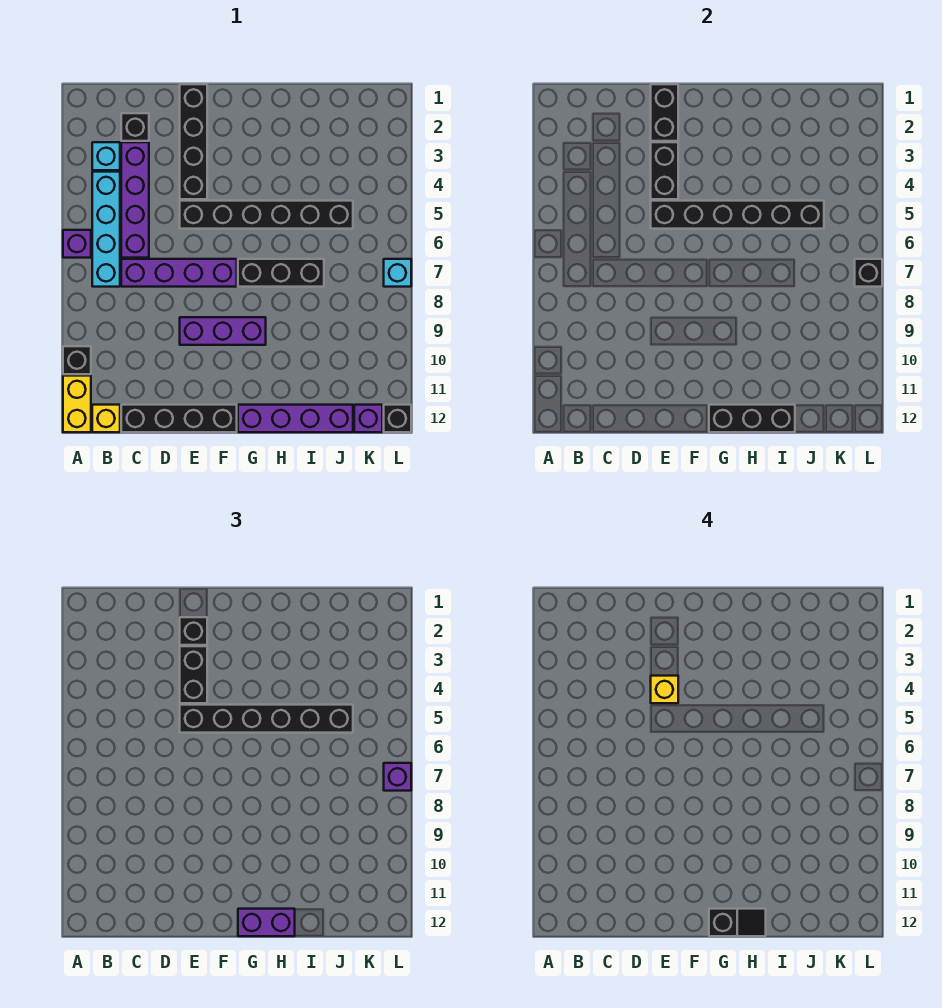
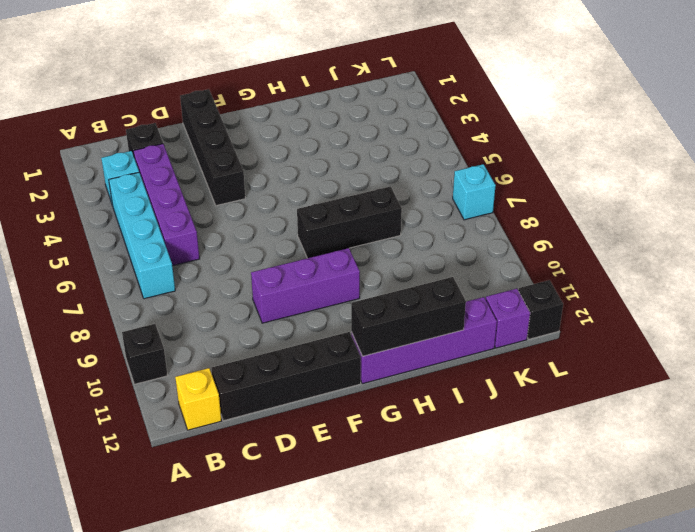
none -> purple brick A6 level 1
none -> yellow brick A11:A12 level 1
none -> purple brick C7:F7 level 1
none -> black brick E5:J5 level 1

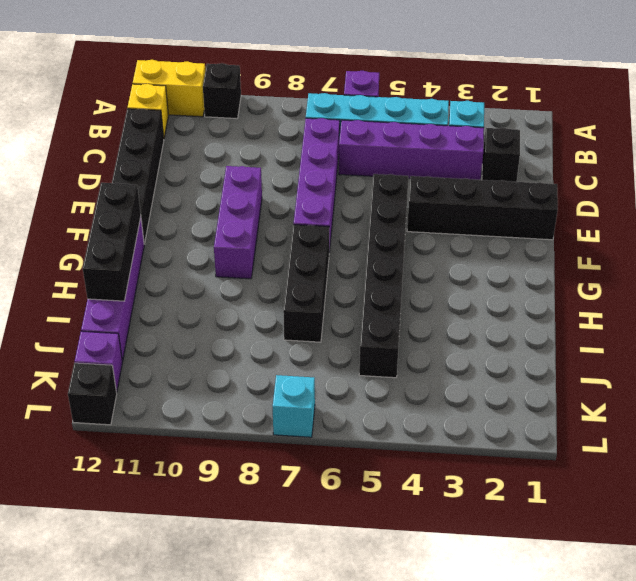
none -> black brick E1:E2 level 2
none -> black brick E3:E4 level 2
none -> black brick E5:J5 level 2
none -> black brick L7 level 2

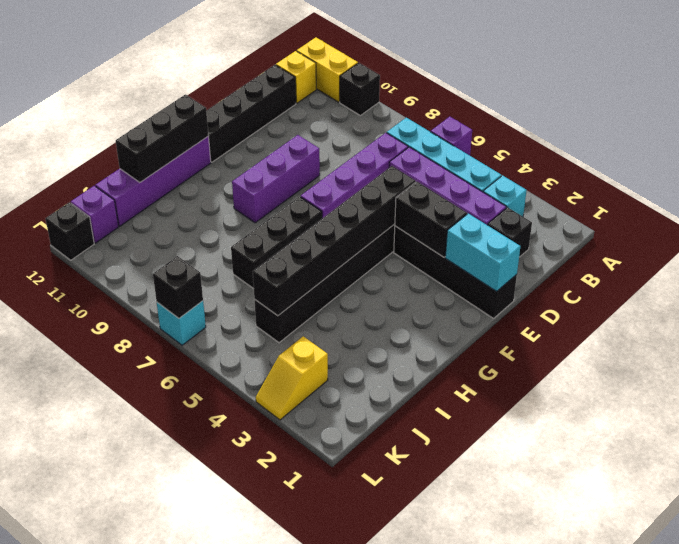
cyan brick E1:E2 level 2 -> black brick E1:E2 level 2
yellow slope K3:L3 level 1 top K -> none
none -> black brick E2 level 3
none -> black brick E3:E4 level 3
none -> black brick E5:J5 level 3
none -> purple brick G12:H12 level 3

